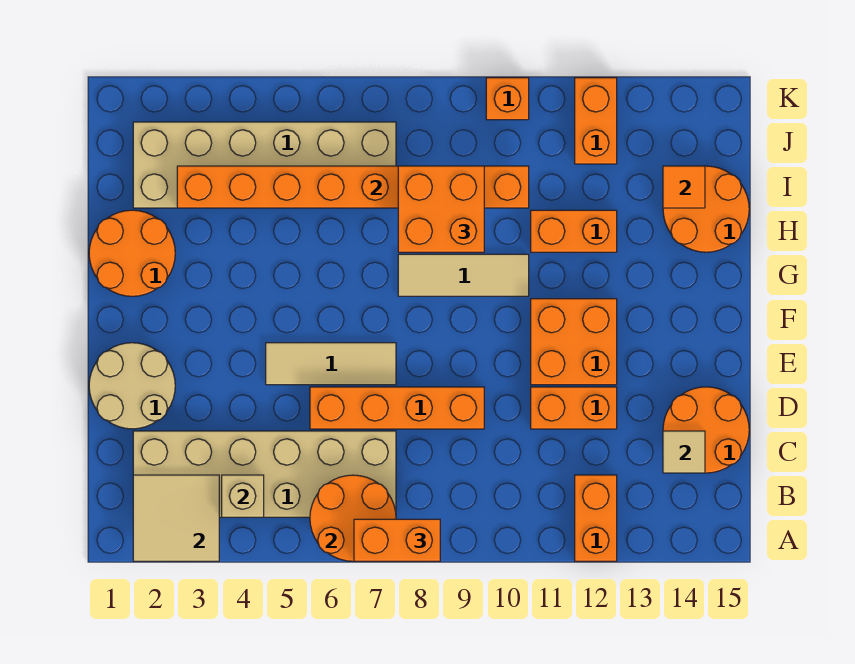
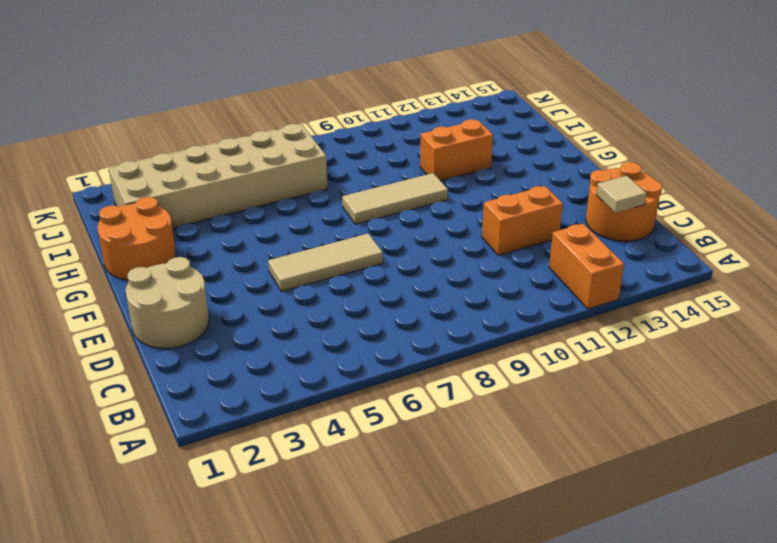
none -> tan brick B2:C7 level 1
none -> orange brick D6:D9 level 1
none -> orange brick E11:F12 level 1

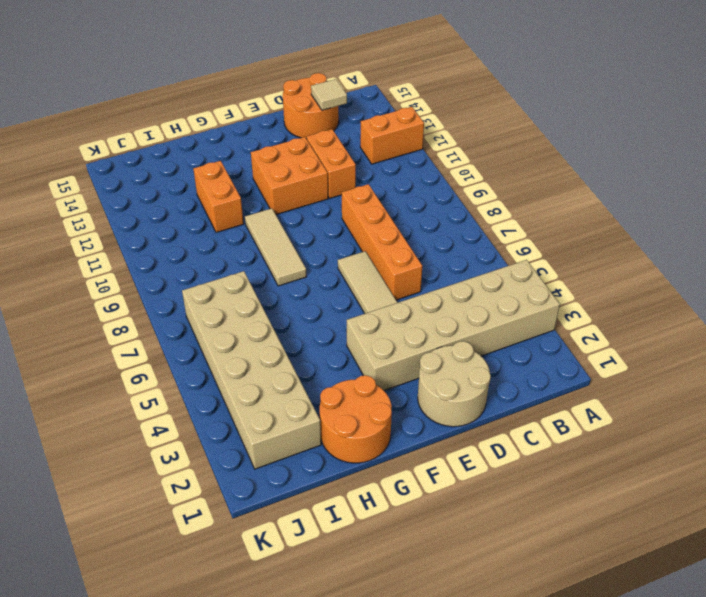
tan brick A3:F4 level 1 -> tan brick B2:C7 level 1
none -> orange round brick H14:I15 level 1
none -> orange brick J12:K12 level 1
none -> orange brick K10 level 1

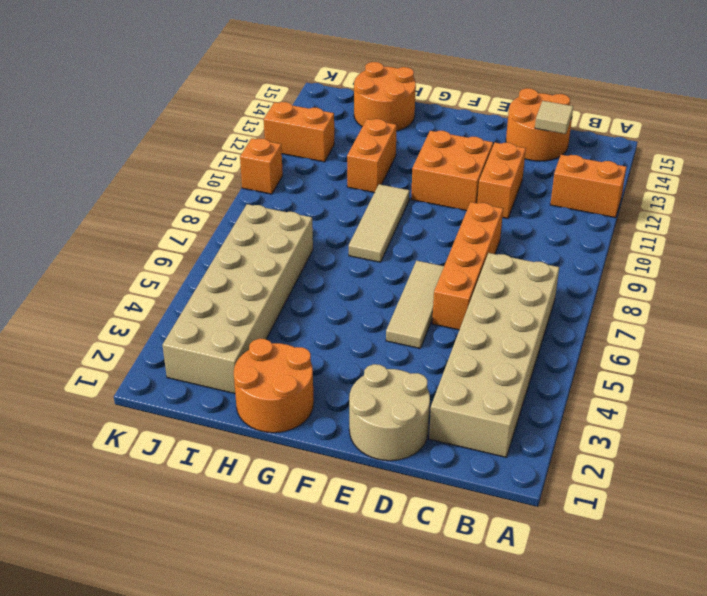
none -> tan tile A2:B3 level 2
none -> orange round brick A6:B7 level 2
none -> tan brick B4 level 2

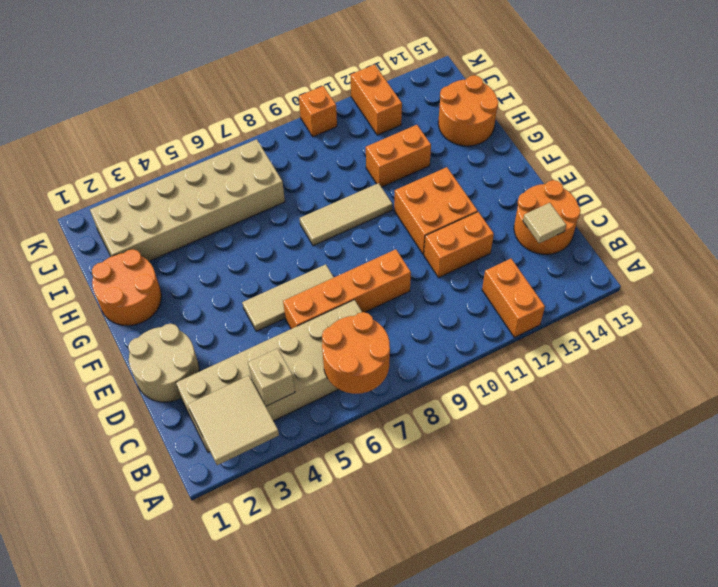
none -> orange brick I3:I10 level 2
none -> orange tile I14 level 2
none -> orange brick A7:A8 level 3

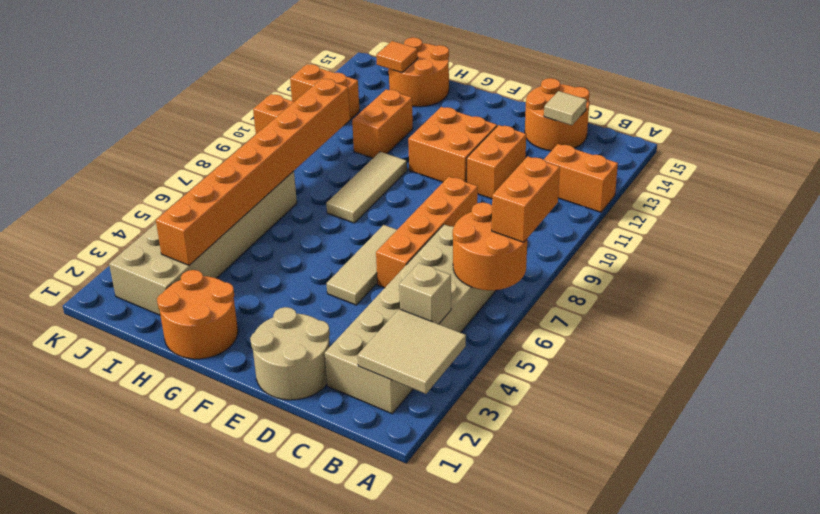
none -> orange brick H8:I9 level 3

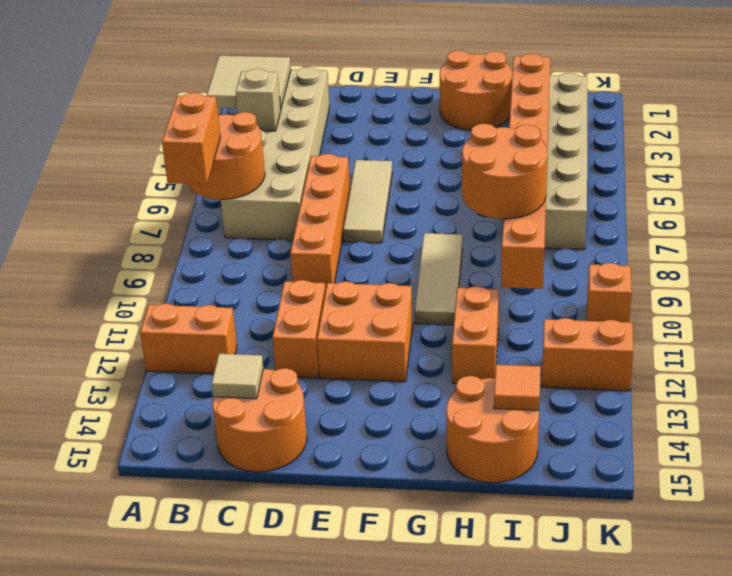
orange round brick H8:I9 level 3 -> orange brick H8:I9 level 3
none -> tan round brick D1:E2 level 1

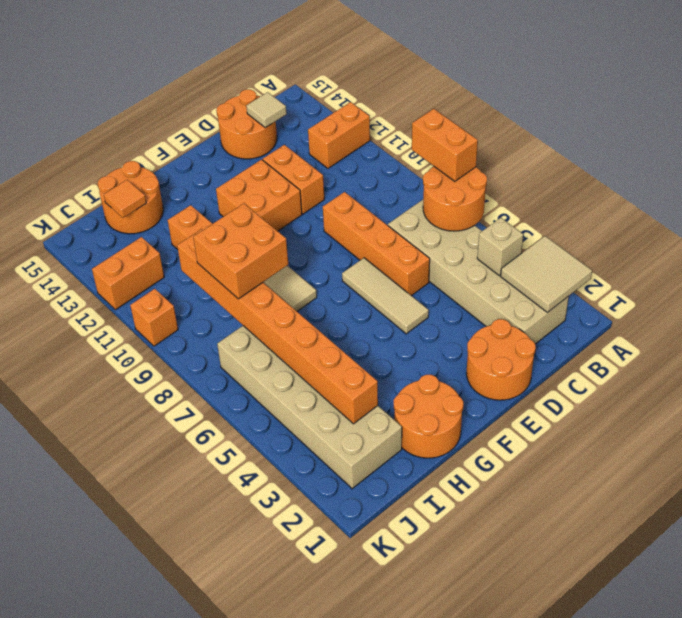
orange round brick D1:E2 level 1 -> tan round brick D1:E2 level 1

